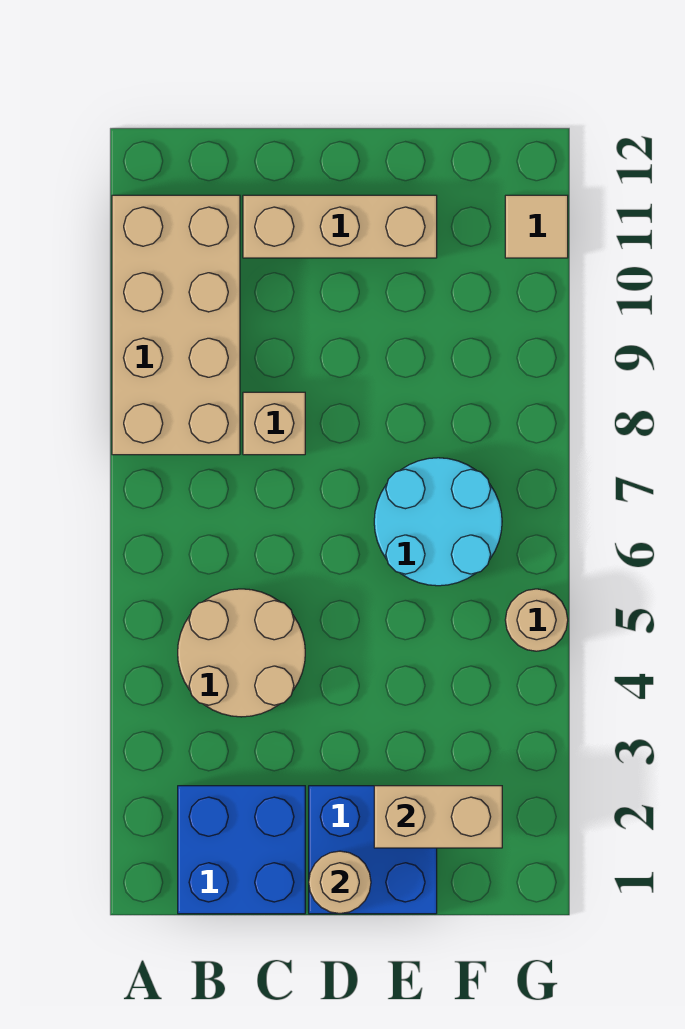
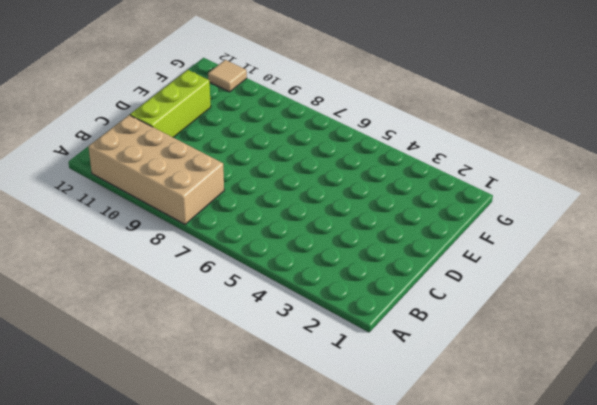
lime brick C11:E11 level 1 -> tan brick C11:E11 level 1
none -> blue brick B1:C2 level 1
none -> tan round brick B4:C5 level 1

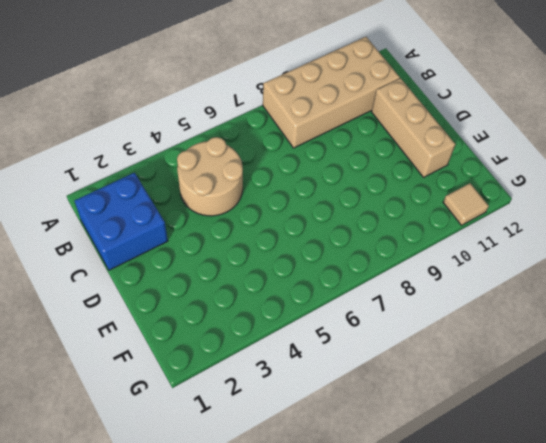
none -> tan brick C8 level 1
none -> blue brick D1:E2 level 1

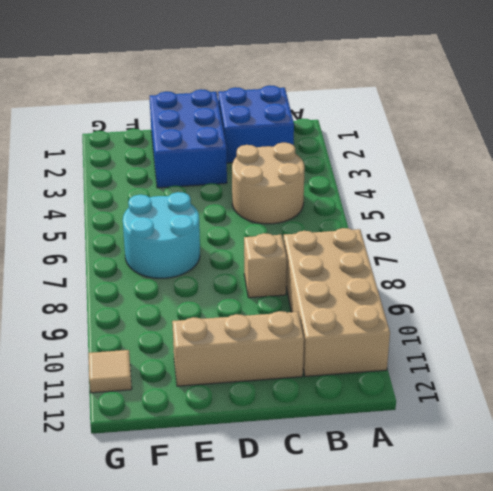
blue brick D1:E3 level 1 -> blue brick D1:E2 level 1
none -> tan round brick G5 level 1
none -> tan round brick D1 level 2

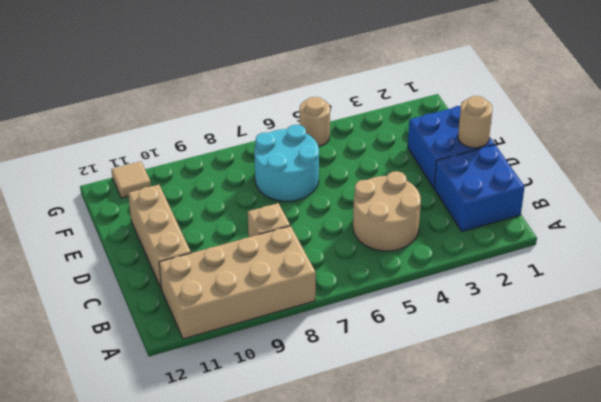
none -> tan brick E2:F2 level 2

